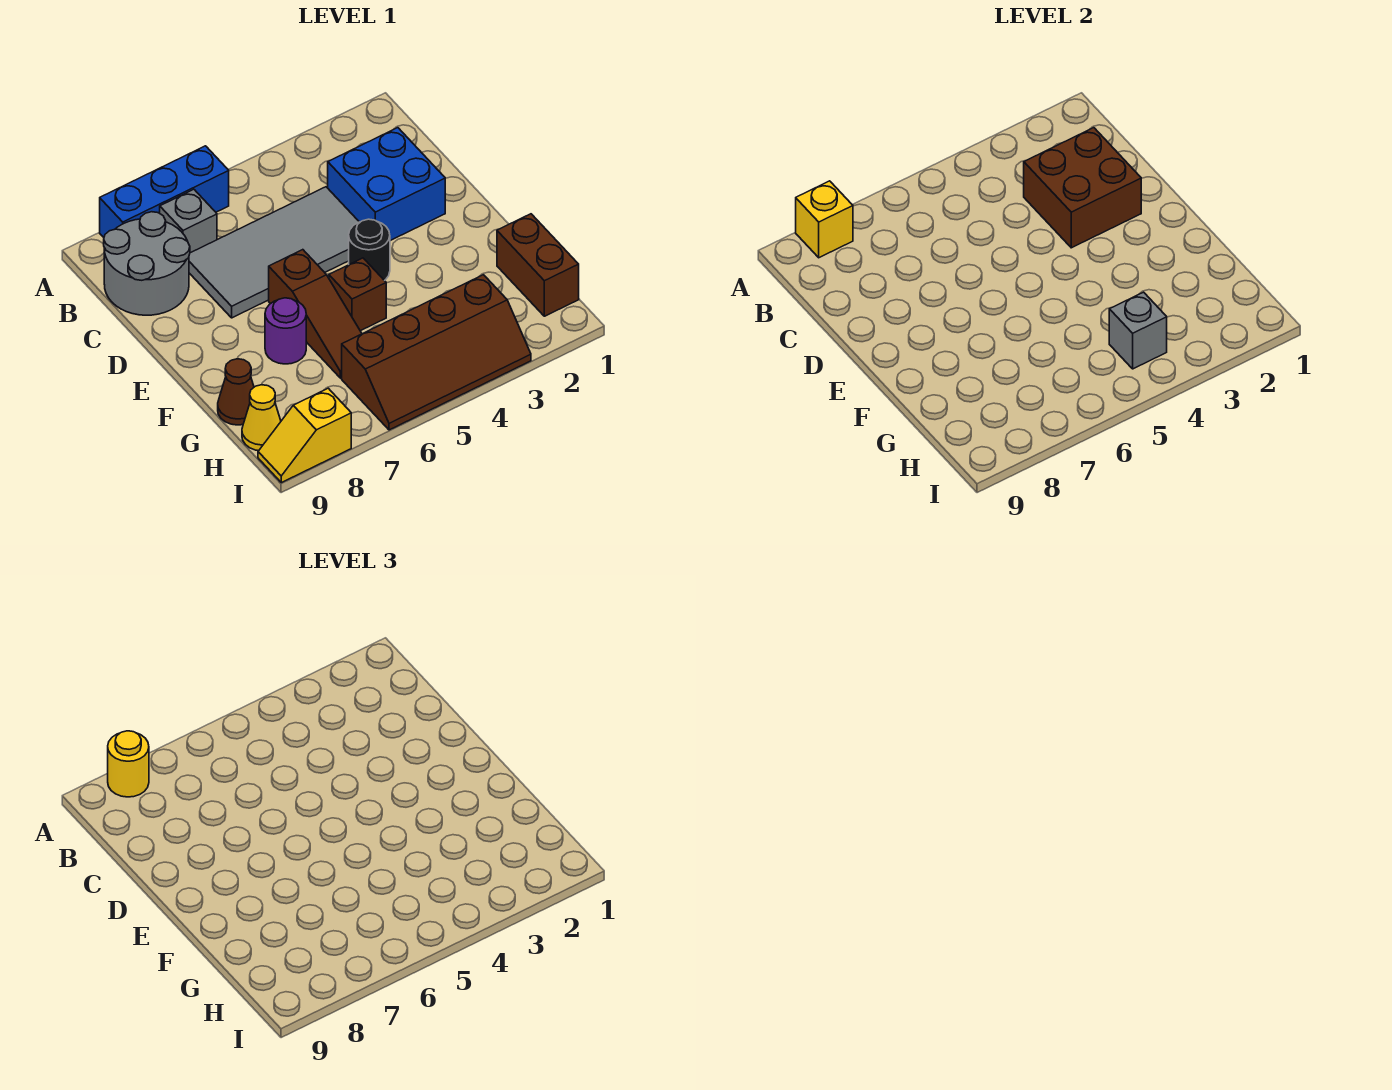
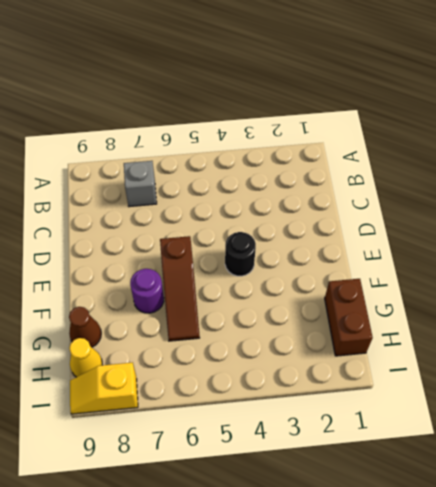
none -> blue brick A6:A8 level 1
none -> grey round brick B8:C9 level 1
none -> blue brick C2:D3 level 1

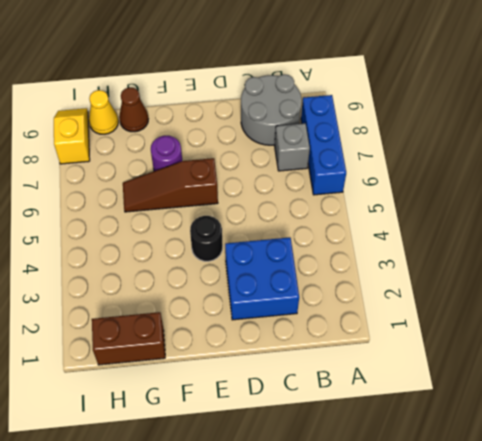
none -> grey tile C4:D7 level 1
none -> brown brick F5 level 1
none -> brown slope H3:I6 level 1 top H

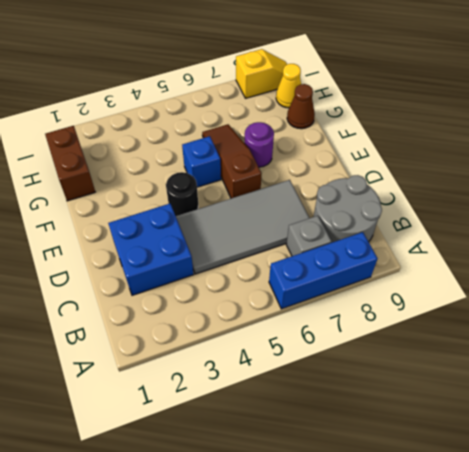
blue brick F5 level 1 -> brown brick F5 level 1
none -> brown slope H3:I6 level 1 top H
none -> yellow brick A8 level 2
none -> brown brick C2:D3 level 2

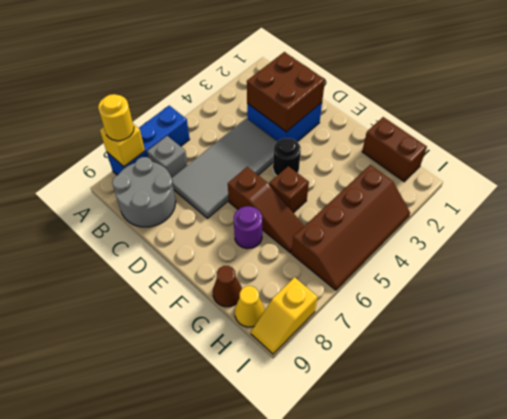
none -> grey brick H4 level 2

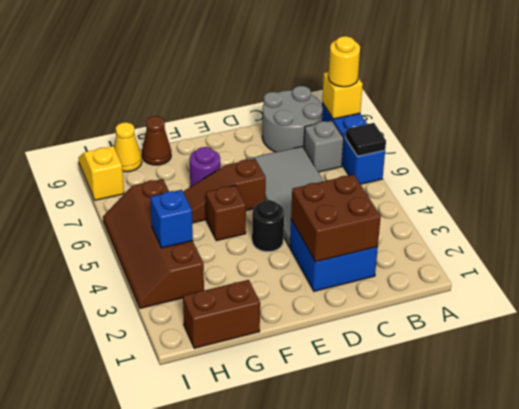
black tile A6 level 2 -> none
blue brick H4 level 2 -> grey brick H4 level 2

